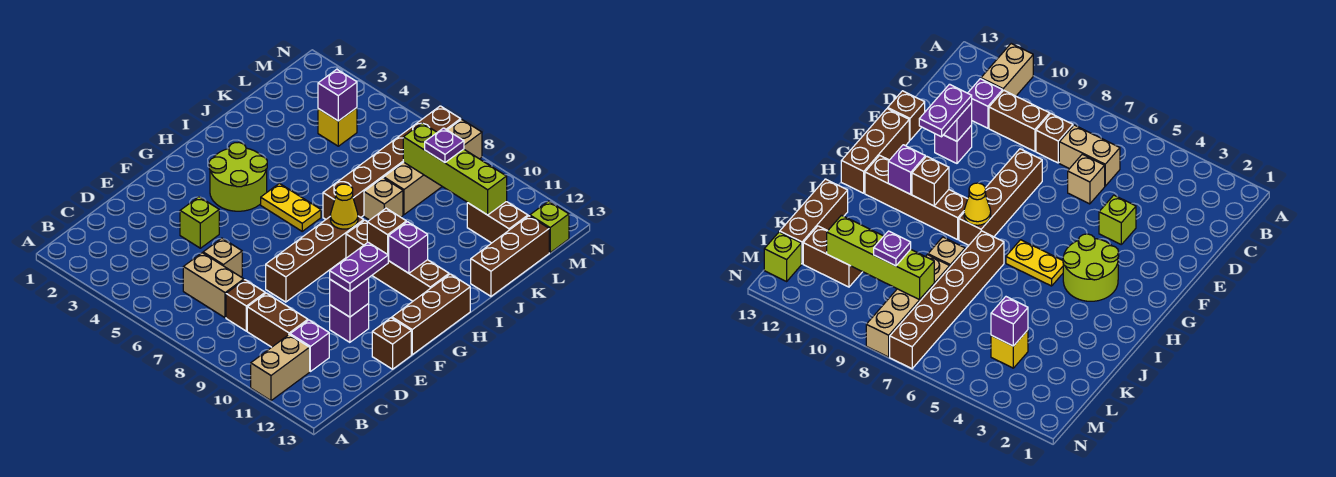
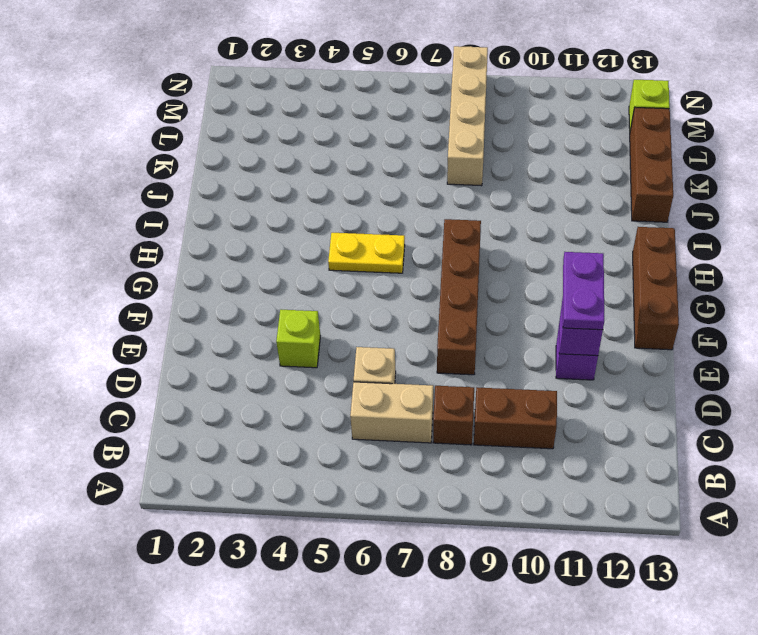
none -> tan brick A11:B11 level 1
none -> purple brick C11 level 1
none -> brown brick E13 level 1

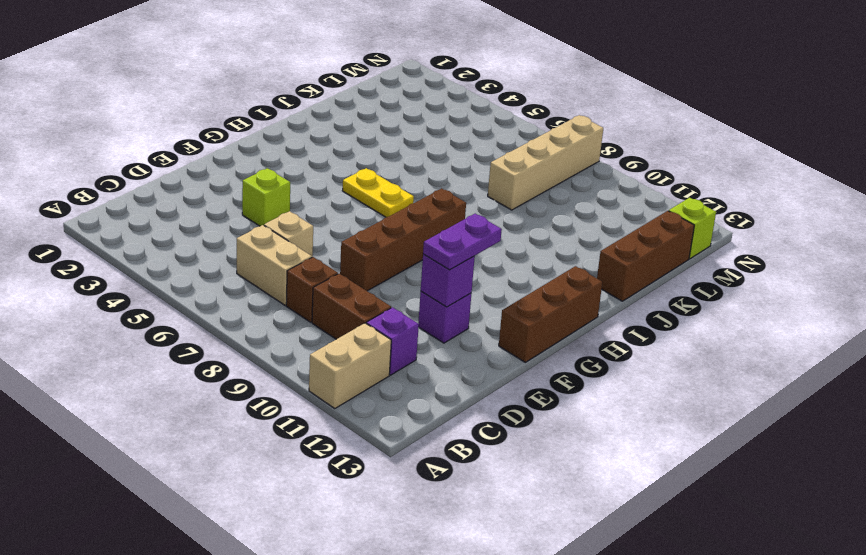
none -> brown brick E13 level 1
none -> lime round brick G3:H4 level 1
none -> brown brick H9:H12 level 1

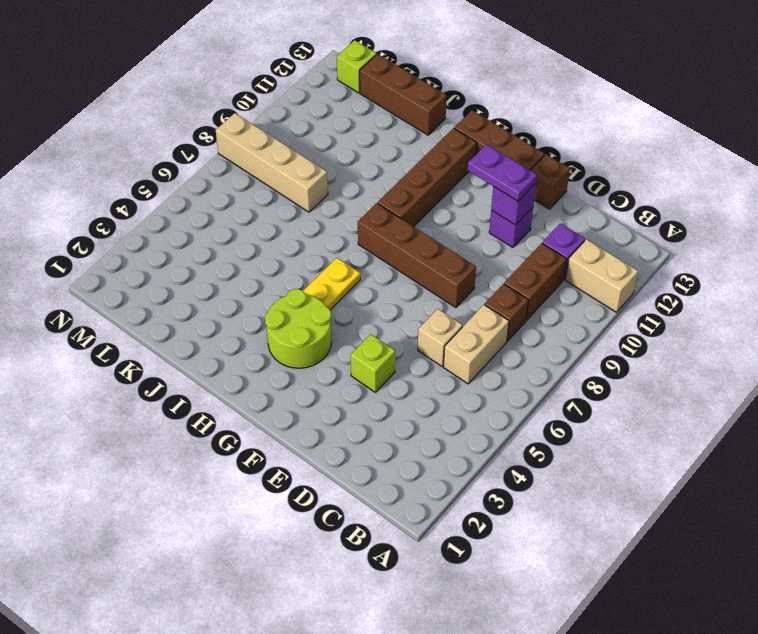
none -> brown brick I7:N7 level 1
none -> tan brick J8 level 1
none -> yellow brick L4 level 1

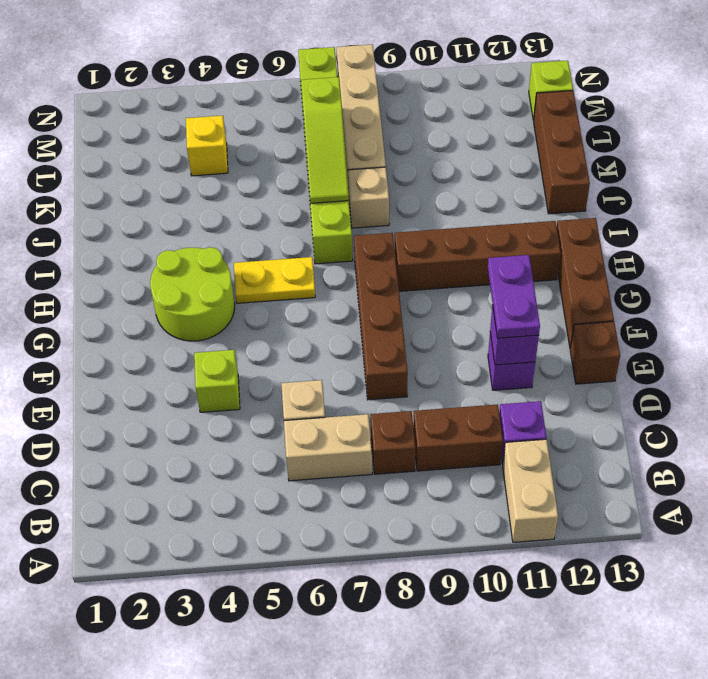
lime brick I7:N7 level 1 -> brown brick I7:N7 level 1
lime slope J7:L7 level 2 top L -> none
none -> brown brick L11:L12 level 1
none -> yellow cone H8 level 2
none -> brown brick H10 level 2

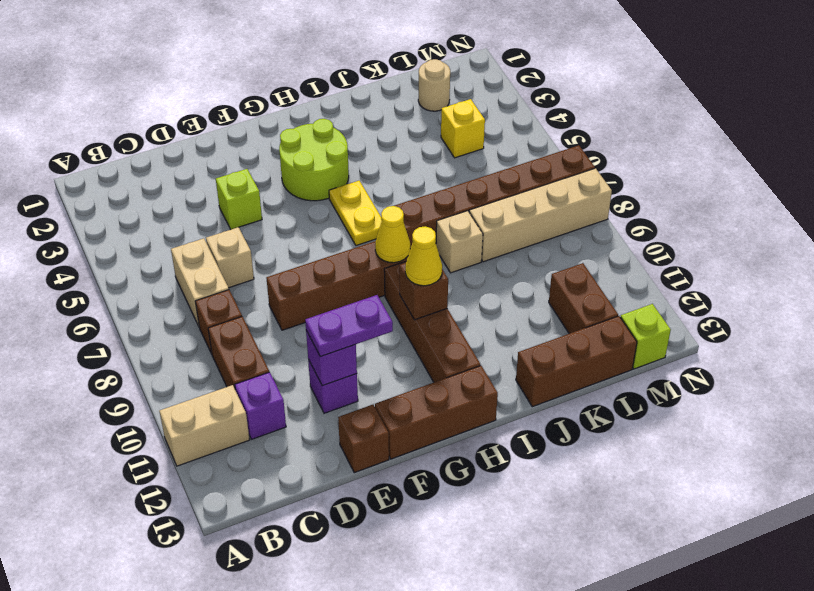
yellow cone H10 level 3 -> none
tan round brick L2 level 1 -> none
none -> purple brick H11 level 2
none -> purple brick L4 level 2
none -> lime brick L8:L11 level 2

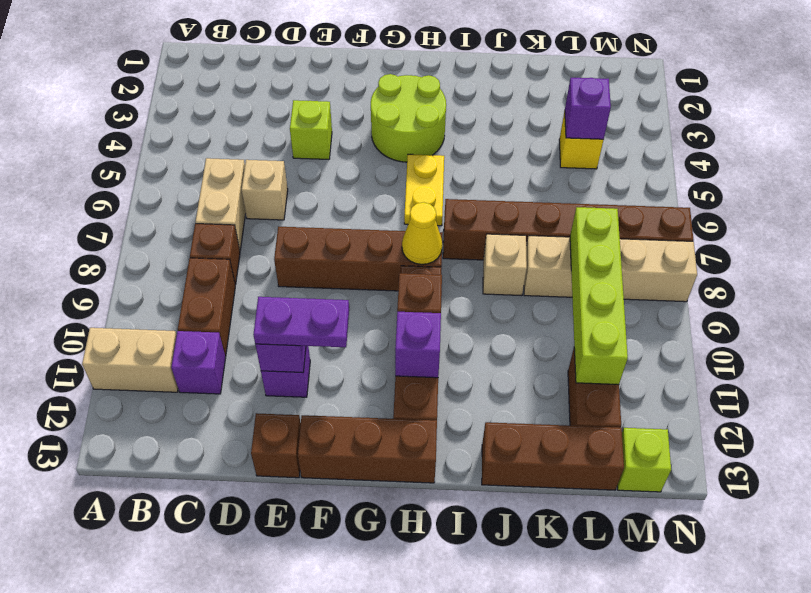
none -> purple plate L9 level 3

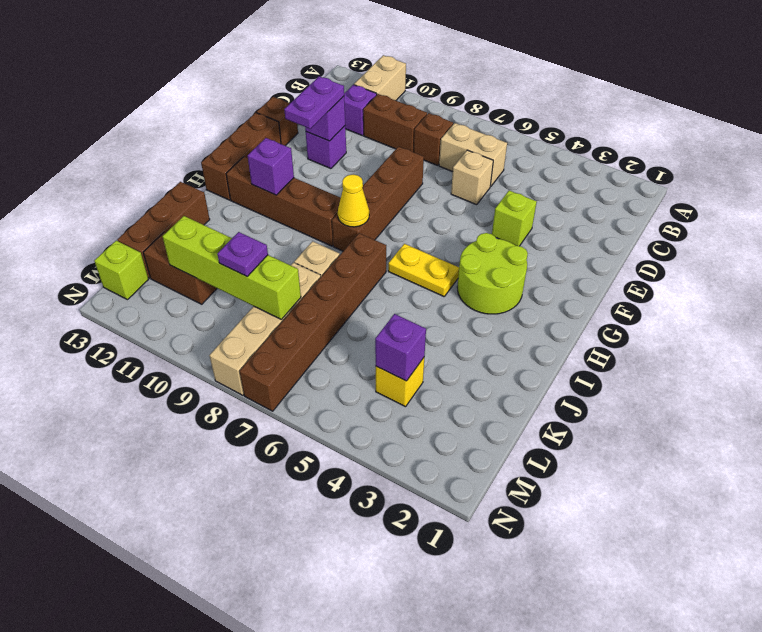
none -> brown brick H10 level 2

